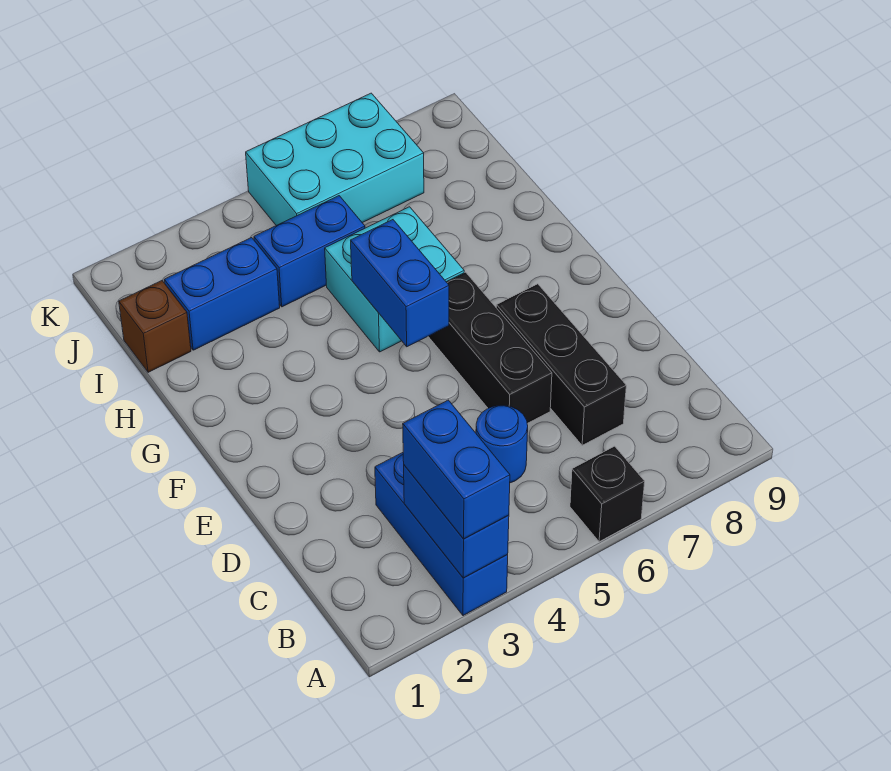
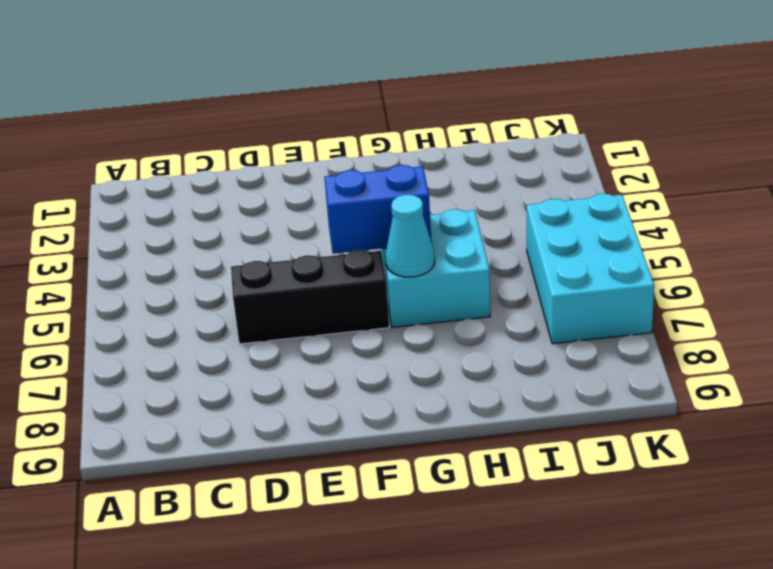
cyan cone G6 level 2 -> none
none -> blue brick A3:C3 level 1
none -> black brick A6 level 1
none -> blue round brick C5 level 1

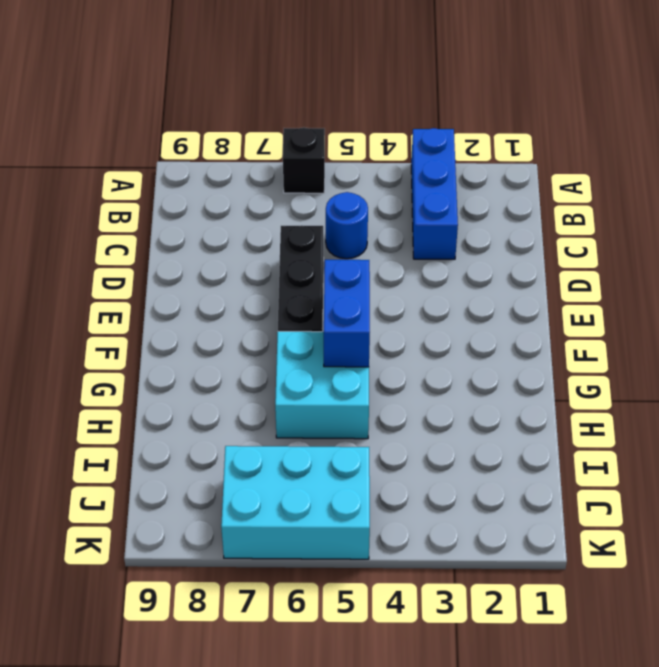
none -> black brick C7:E7 level 1
none -> brown brick I1 level 1
none -> blue brick I2:I3 level 1

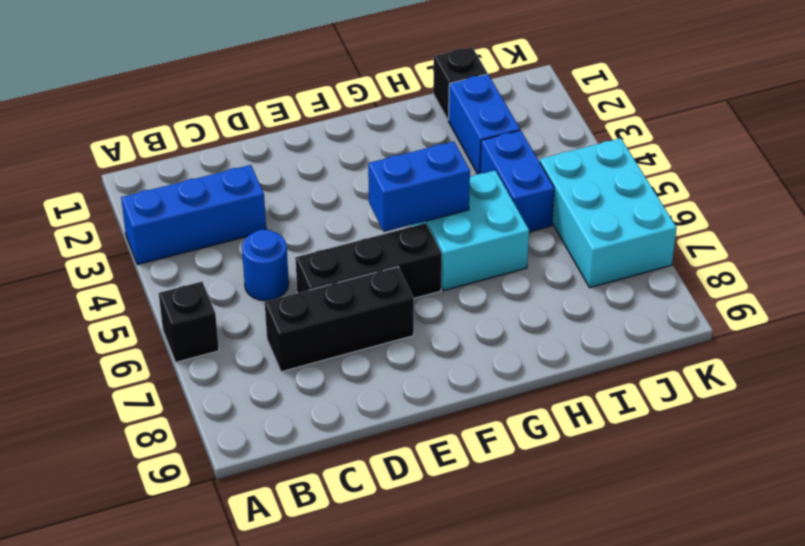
black brick I1 level 1 -> brown brick I1 level 1
none -> blue brick A3:B3 level 2
none -> blue brick A3:B3 level 3

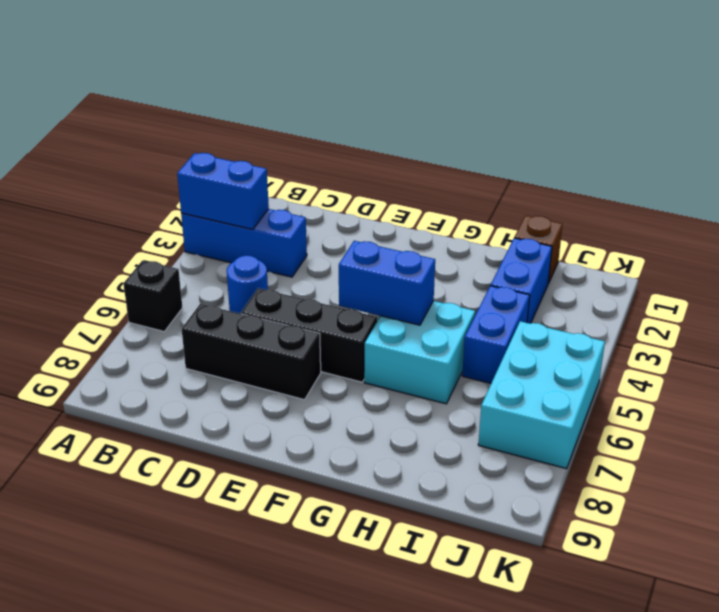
none -> blue brick A3:B3 level 3

